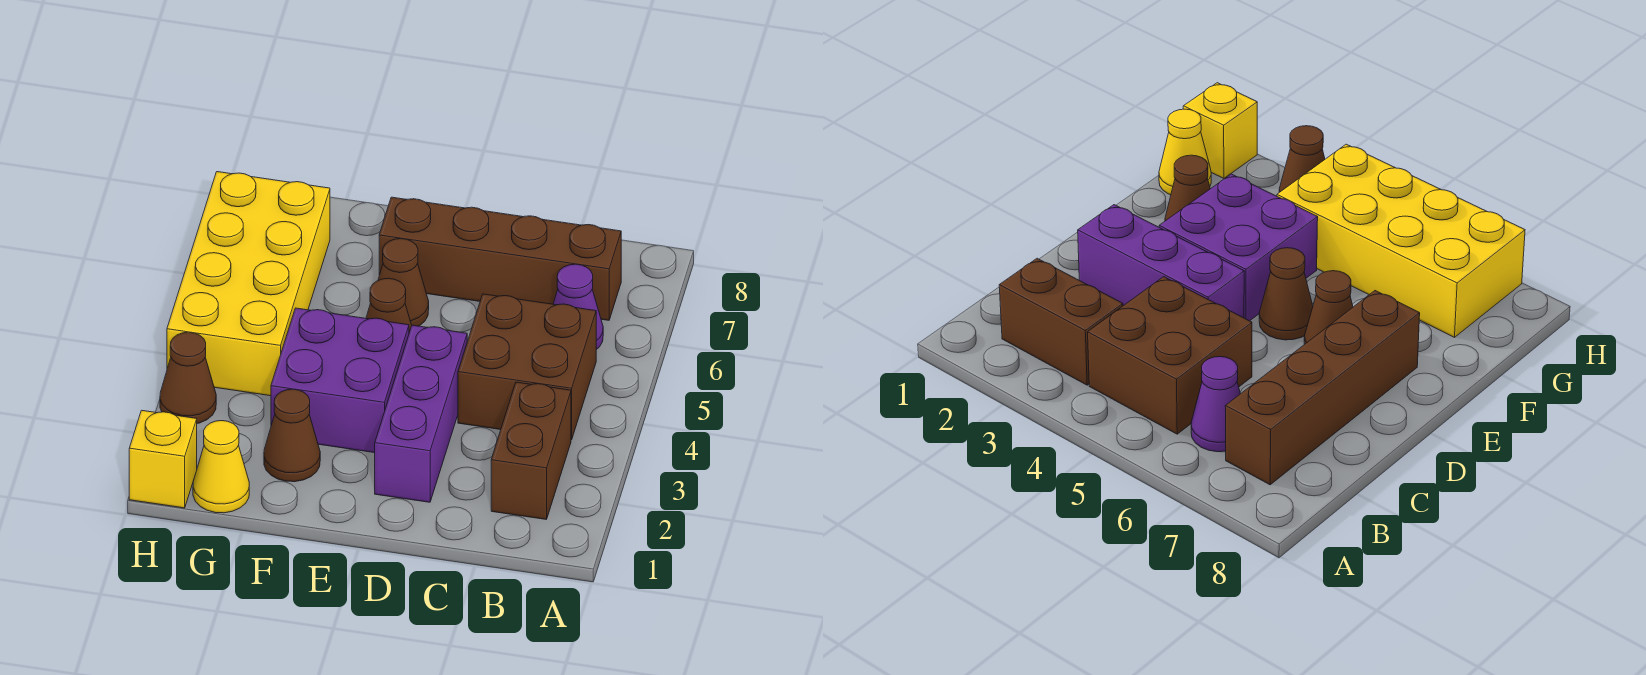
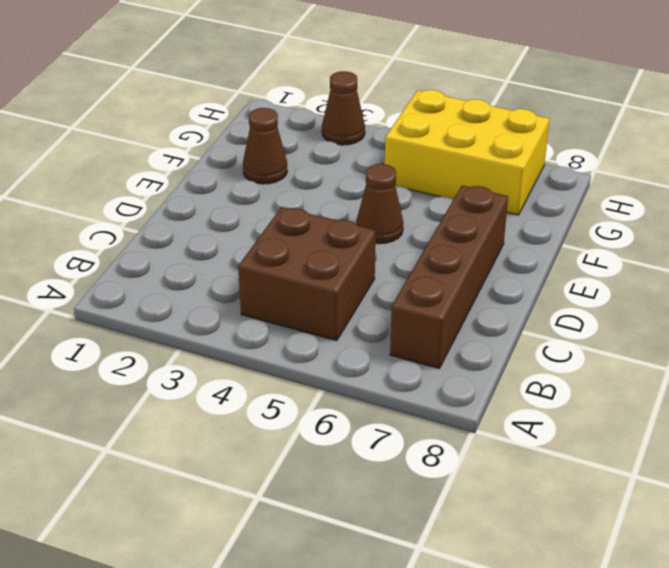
yellow brick G5:H7 level 1 -> yellow brick G4:H7 level 1
none -> brown brick B2:B3 level 1
none -> purple cone B6 level 1
none -> purple brick D2:D4 level 1

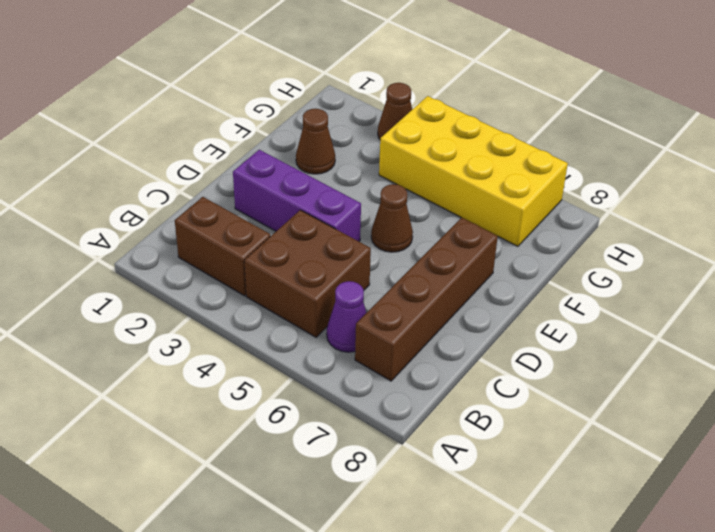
none -> purple brick E3:F4 level 1
none -> brown cone E6 level 1
none -> yellow cone G1 level 1

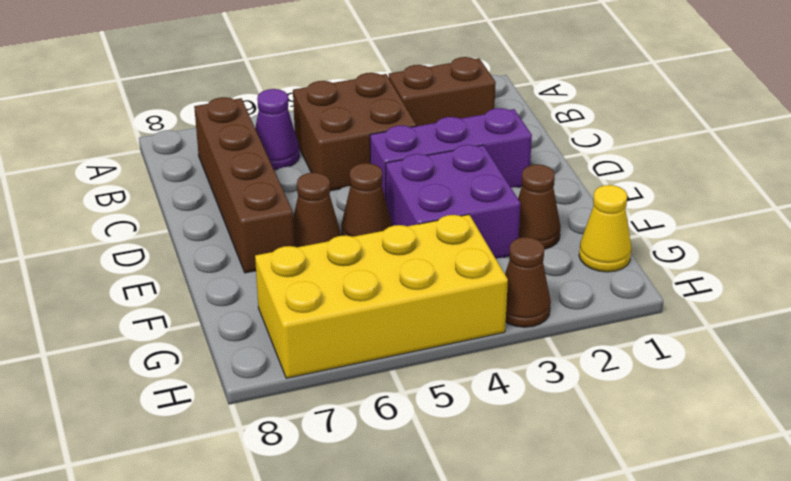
none -> yellow brick H1 level 1

